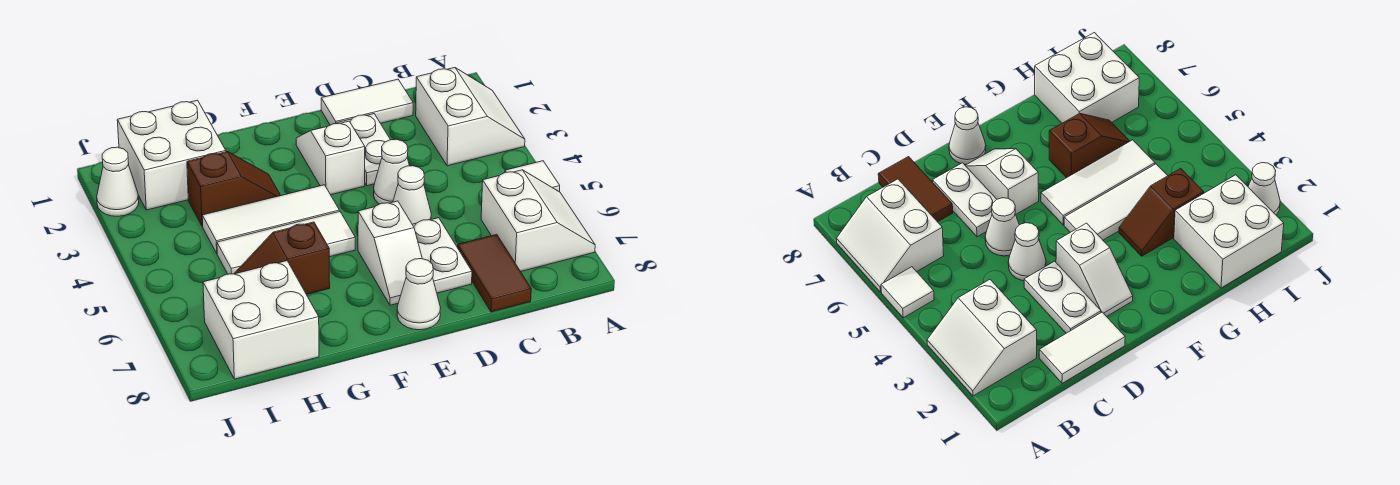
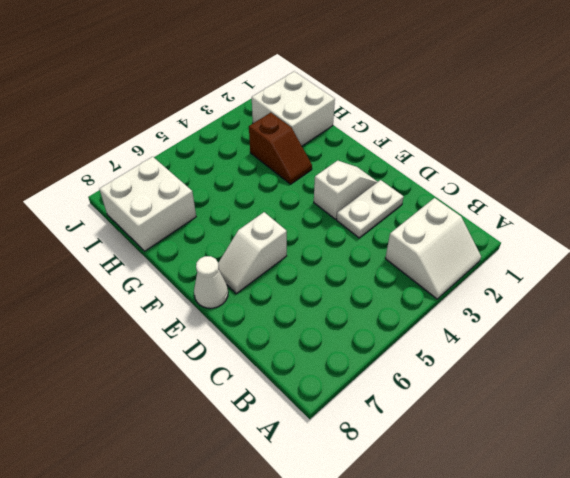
none -> white tile A5 level 1
none -> white slope A6:B7 level 1 top B
none -> white tile C1:D1 level 1

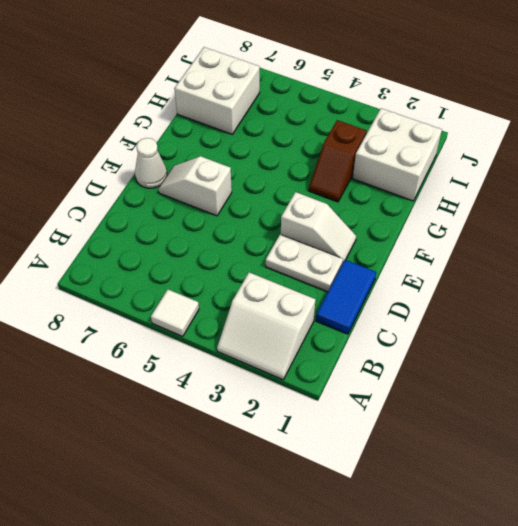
blue tile C1:D1 level 1 -> white tile C1:D1 level 1
none -> white slope A6:B7 level 1 top B
none -> brown tile C7:C8 level 1
none -> white cone D4 level 1

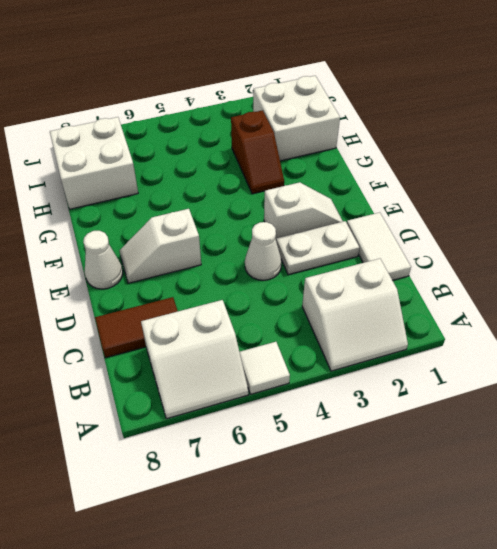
none -> white cone D5 level 1
none -> white plate D6:D7 level 1
none -> white tile F4:H4 level 1

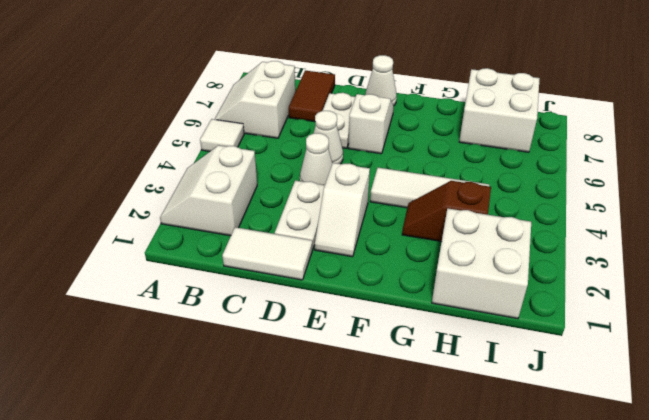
none -> white tile F5:H5 level 1
none -> brown slope G6:H6 level 1 top G
none -> white cone J2 level 1

